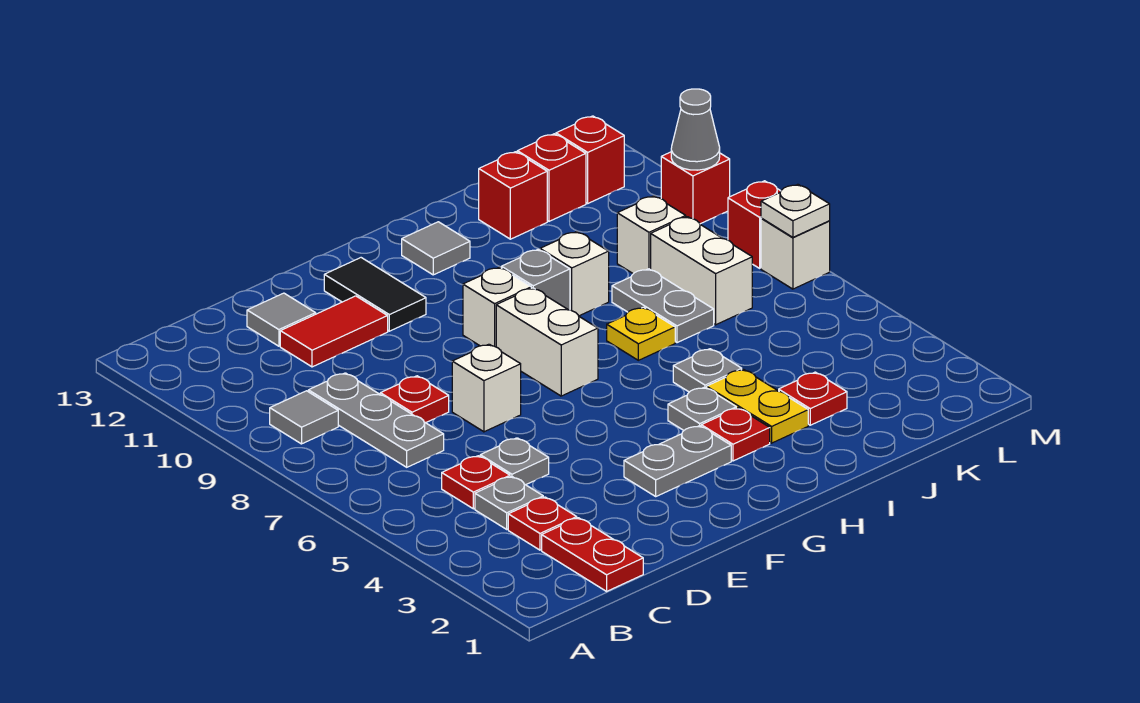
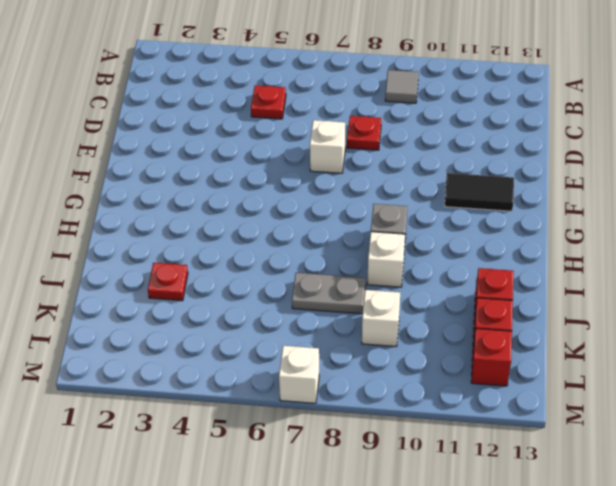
none -> red plate C1:C2 level 1
none -> red plate C3 level 1
none -> grey plate C4 level 1
none -> grey plate C7:C9 level 1

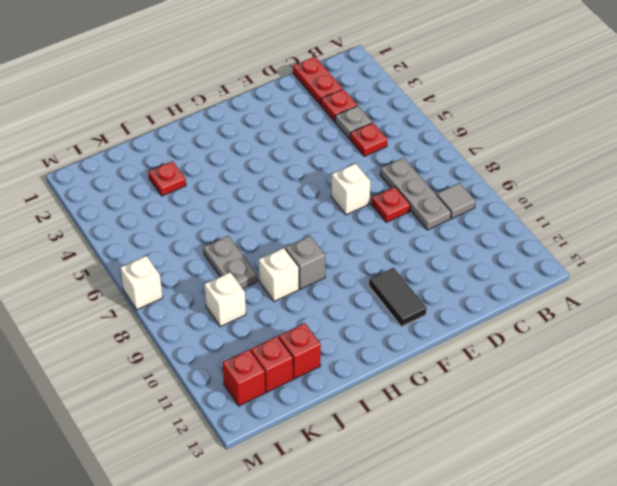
none -> grey plate D5 level 1
none -> red tile D11:E11 level 1
none -> grey tile D12 level 1
none -> grey plate F3:G3 level 1

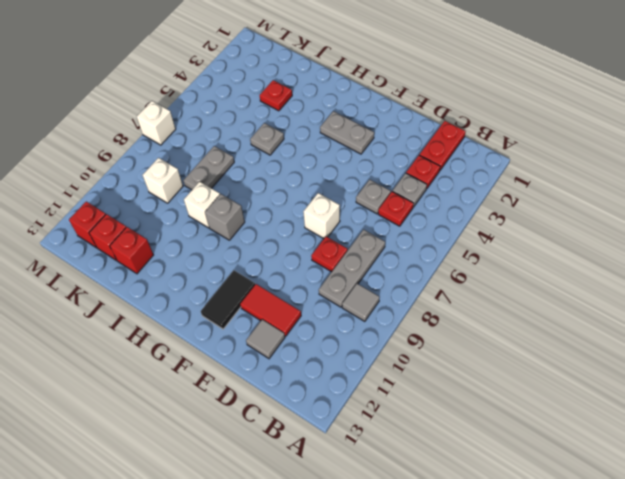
none -> white brick G7:G8 level 1
none -> white brick G9 level 1
none -> red plate H3 level 1
none -> grey plate H4 level 1

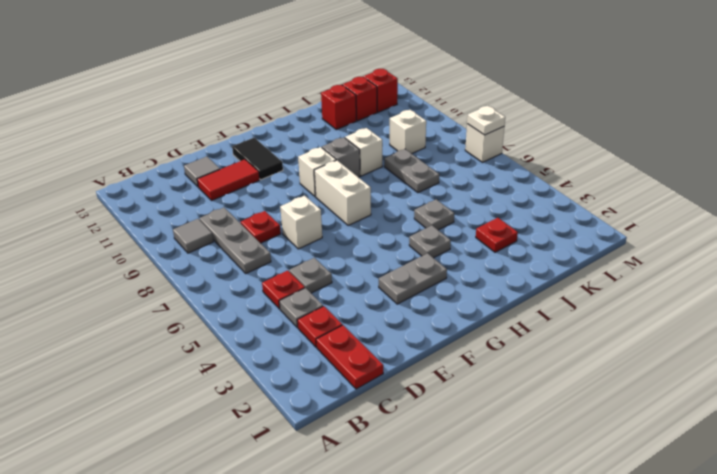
none -> red plate H3 level 1
none -> grey tile H12 level 1
none -> yellow plate I3:I4 level 1
none -> yellow plate I7 level 1

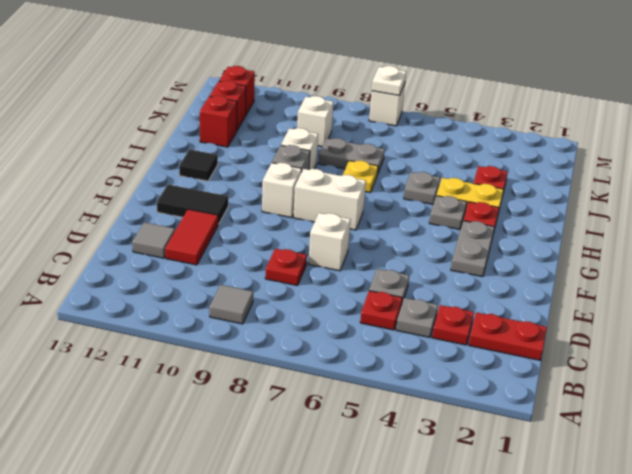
black tile H12 level 1 -> grey tile H12 level 1
none -> grey plate C7:C9 level 1
none -> white brick K7:K8 level 1
none -> red brick M8 level 1
none -> red brick M10 level 1

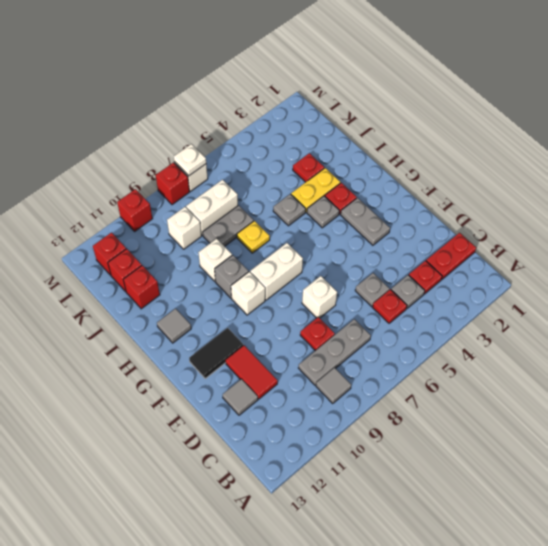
none -> grey cone M10 level 2

